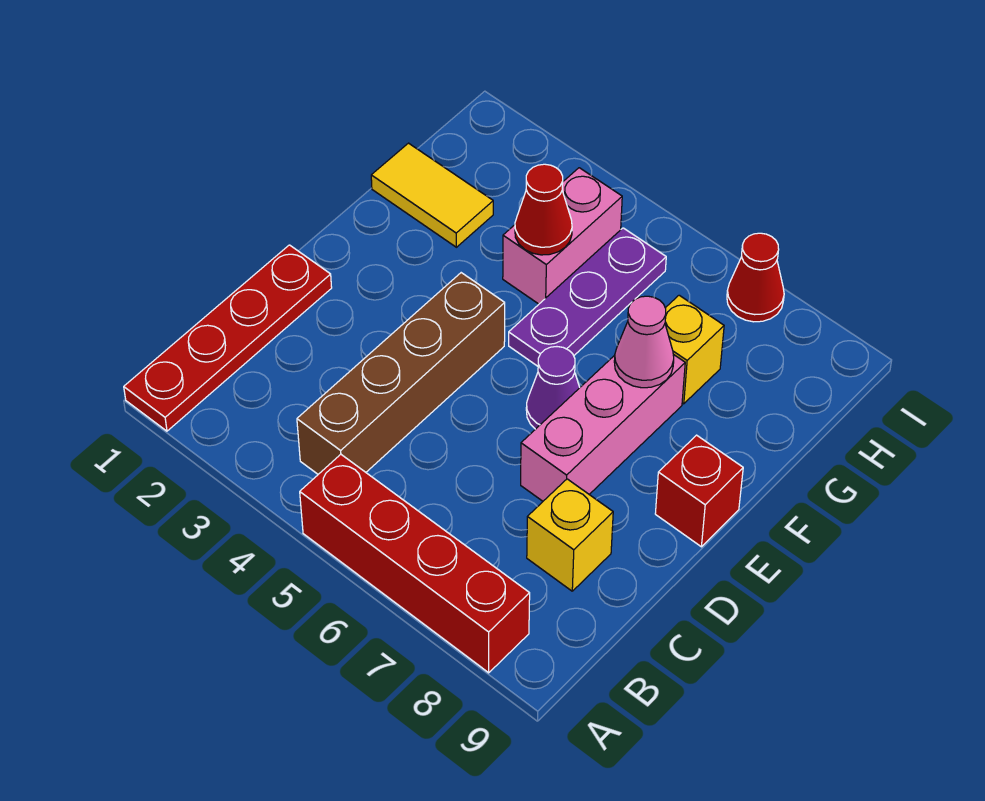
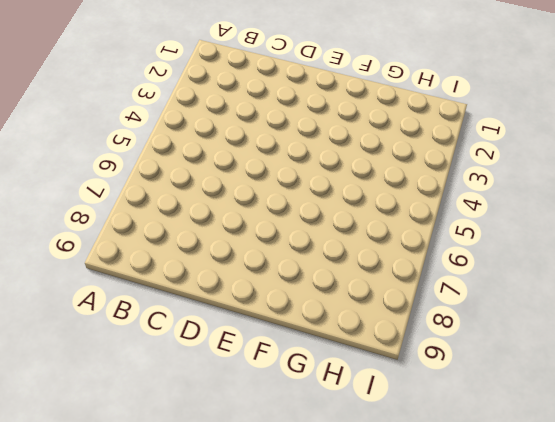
none -> red plate A1:D1 level 1
none -> red brick A5:A8 level 1
none -> brown brick B4:E4 level 1

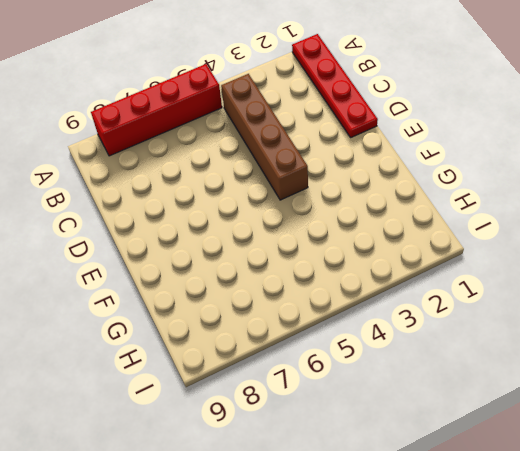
none -> yellow brick C8 level 1
none -> pink brick D7:F7 level 1
none -> purple cone E6 level 1

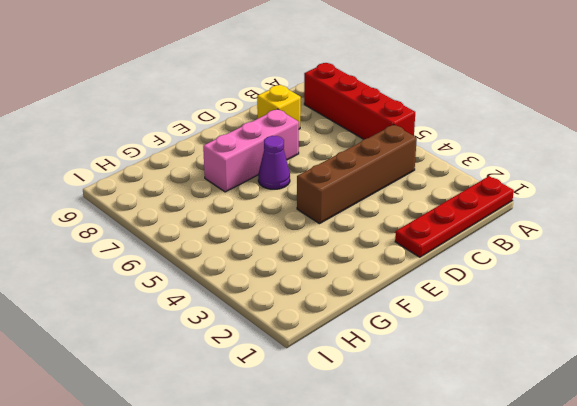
none -> red brick E9 level 1
none -> purple plate F5:H5 level 1
none -> yellow tile G1:G2 level 1

